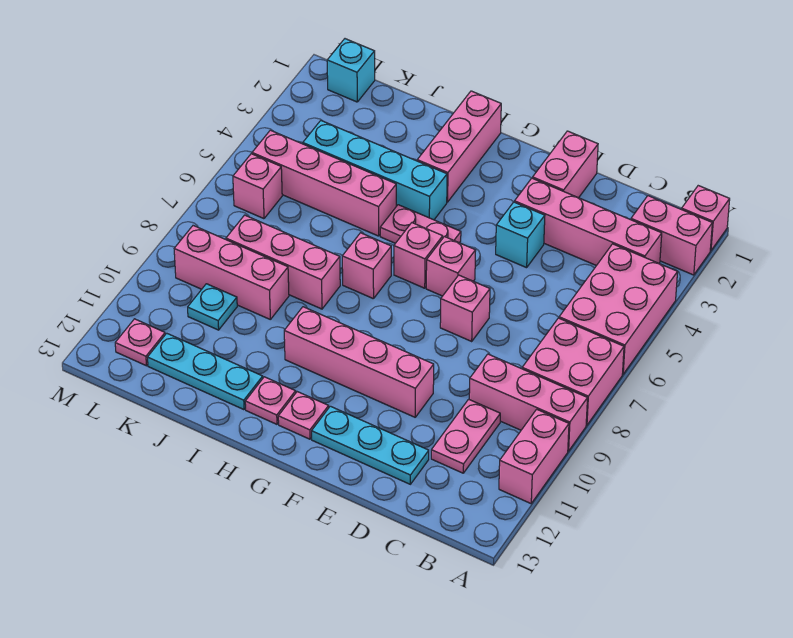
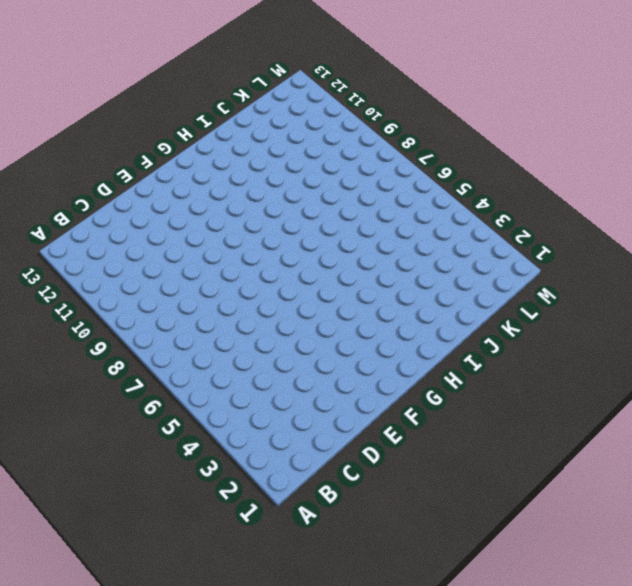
none -> pink brick A1 level 1
none -> pink brick A2:B2 level 1
none -> pink brick A4:B6 level 1

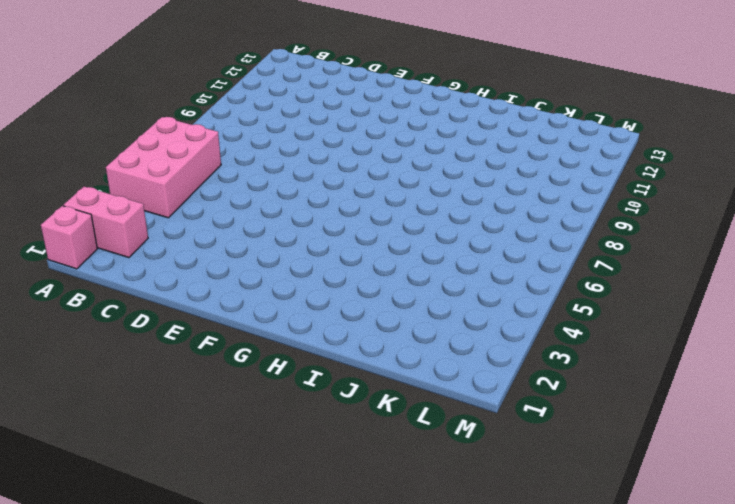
none -> pink brick A7:B8 level 1
none -> pink brick A9:C9 level 1
none -> pink brick A10:A11 level 1

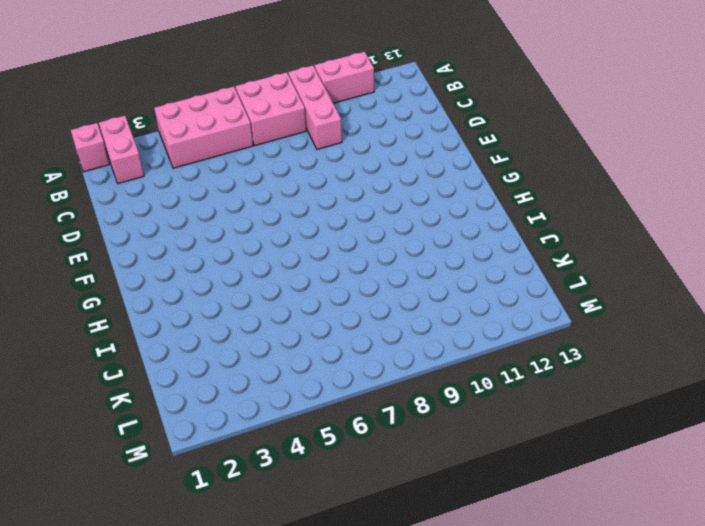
none -> pink brick B3:E3 level 1
none -> pink plate C10:C11 level 1
none -> cyan plate D12:F12 level 1

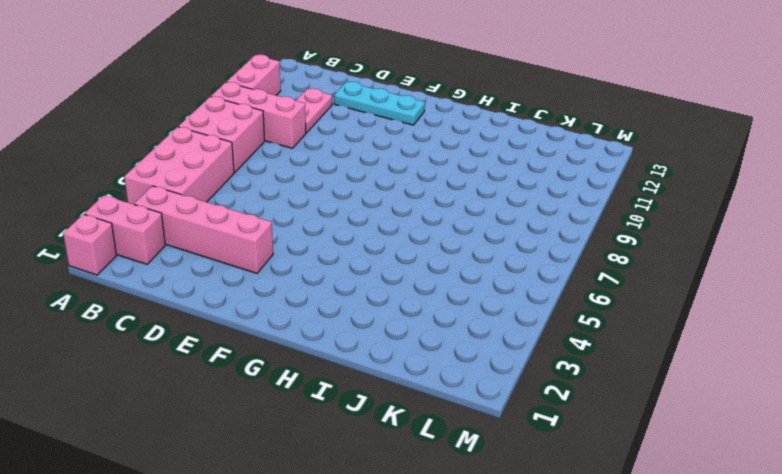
none -> pink brick E1:E2 level 1
none -> cyan brick E4 level 1
none -> pink brick E7 level 1

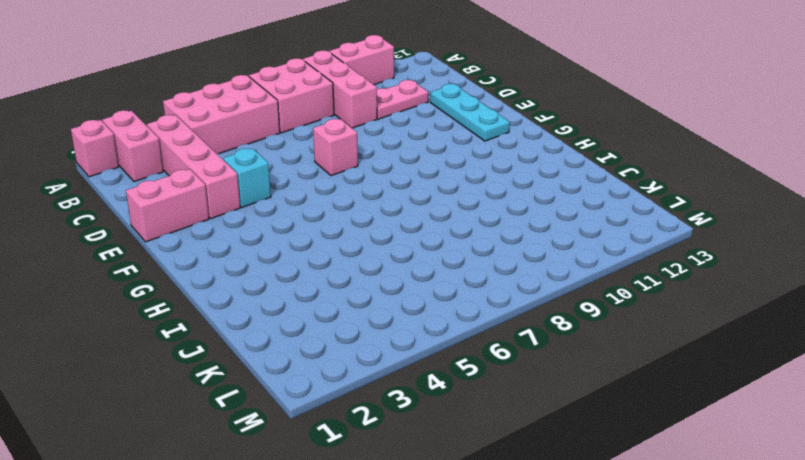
none -> pink brick E10:H10 level 1
none -> pink brick F6 level 1
none -> pink plate G5:H5 level 1

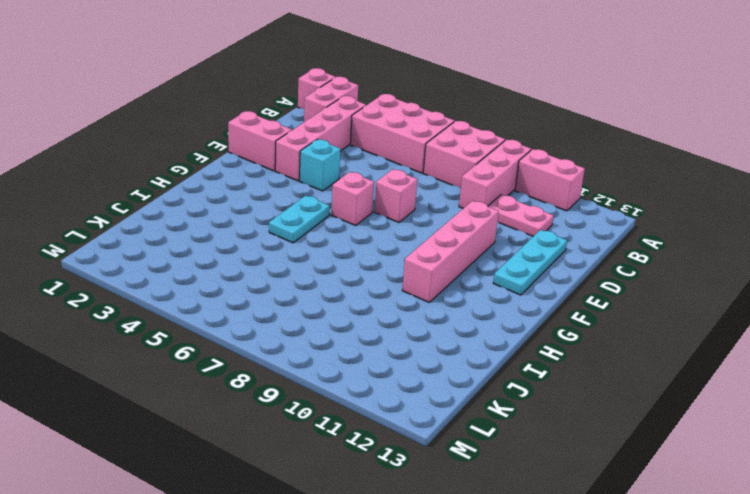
cyan plate G5:H5 level 1 -> pink plate G5:H5 level 1
none -> pink brick G6 level 1
none -> pink plate G12 level 1
none -> pink brick H1:H3 level 1

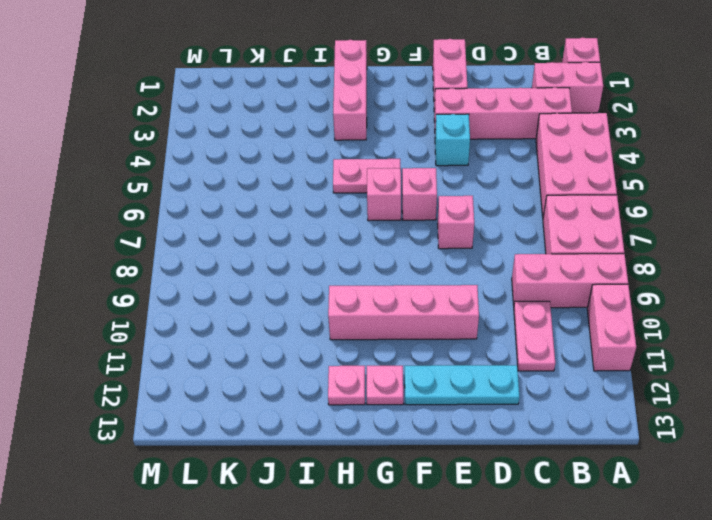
none -> cyan brick H4:K4 level 1
none -> pink brick H7 level 1
none -> pink brick I5:L5 level 1

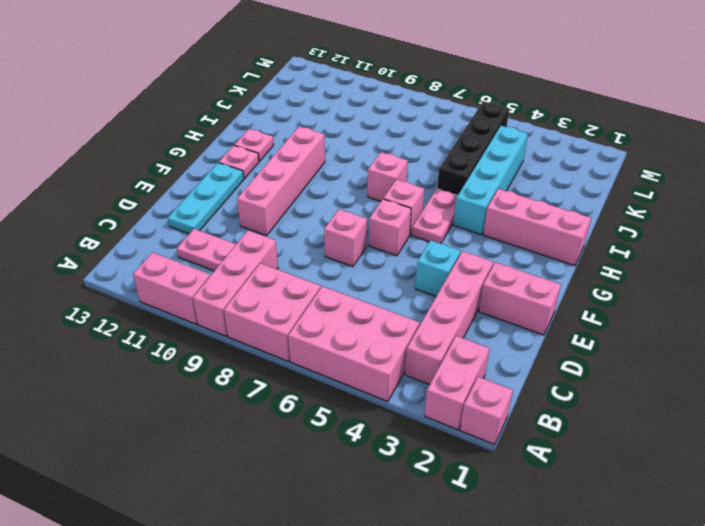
black brick I5:L5 level 1 -> pink brick I5:L5 level 1
none -> pink brick I8:K8 level 1
none -> cyan plate I12:K12 level 1
none -> pink brick J9:L9 level 1

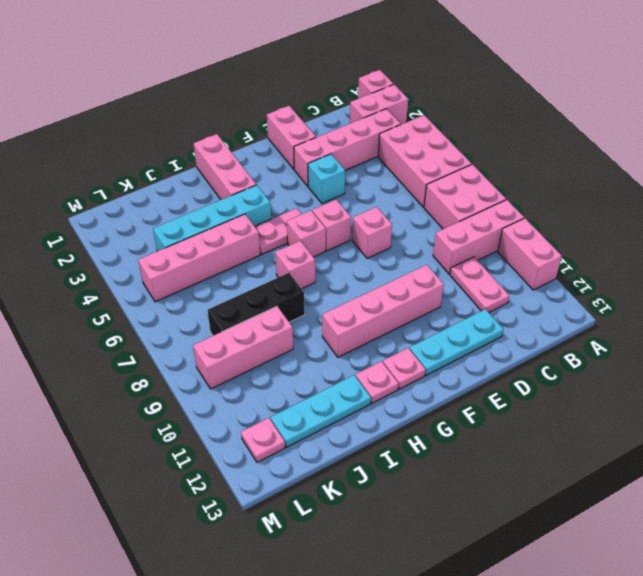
black brick I8:K8 level 1 -> pink brick I8:K8 level 1
none -> cyan plate K10 level 1
none -> cyan brick L1 level 1
none -> pink brick L6 level 1

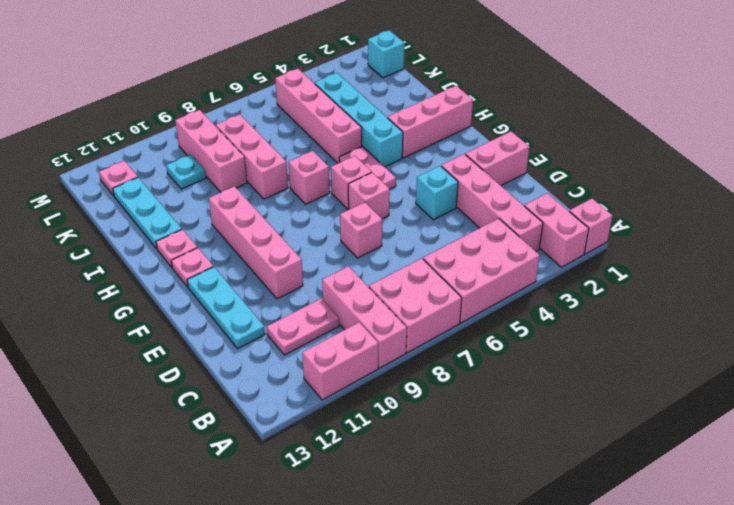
none -> pink brick L6 level 1

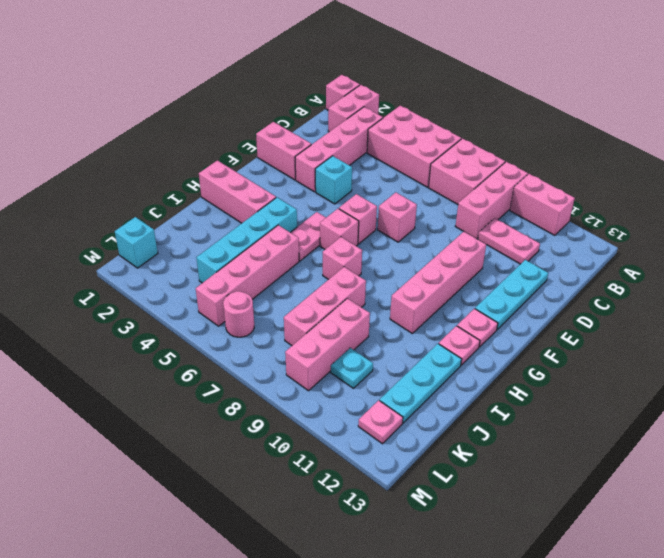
pink round brick L6 level 1 -> pink brick L6 level 1

